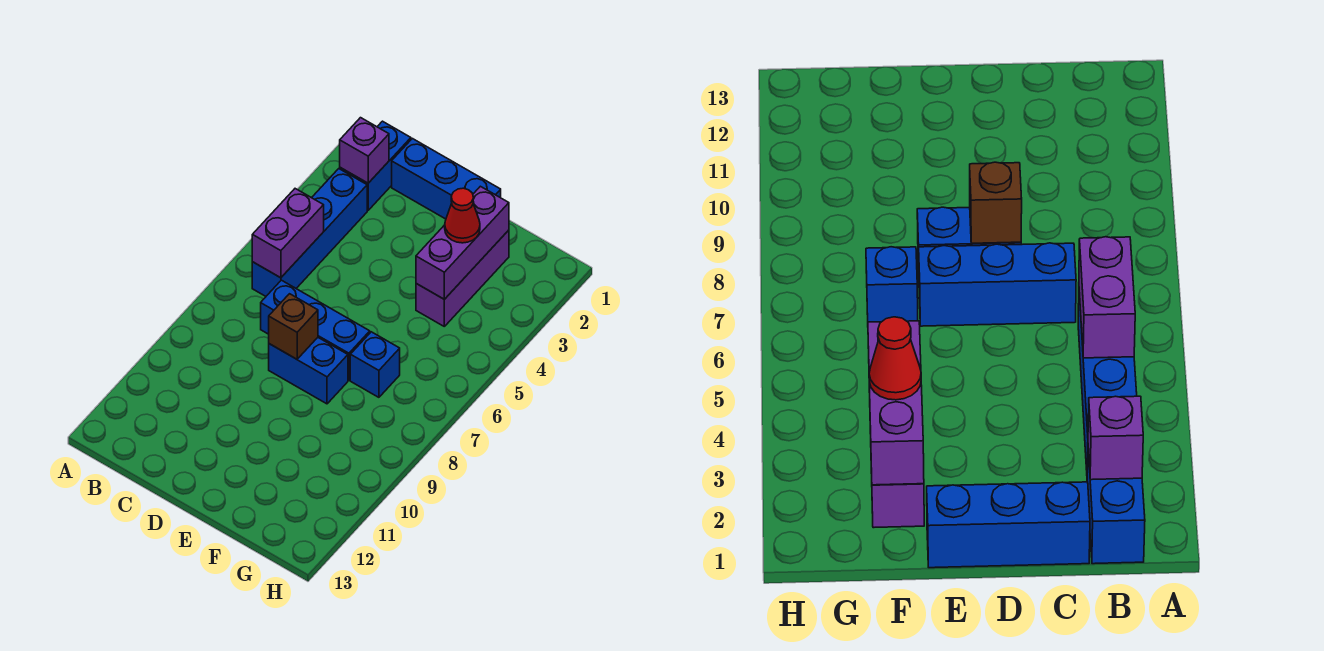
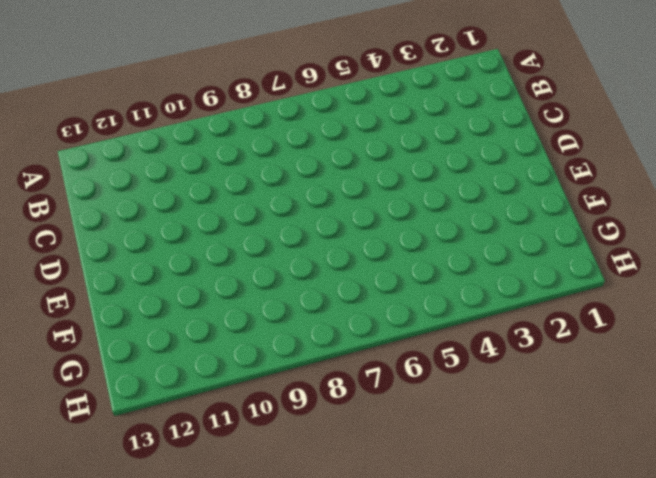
none -> blue brick B1:B2 level 1
none -> blue brick B3:B6 level 1
none -> blue brick C1:E1 level 1

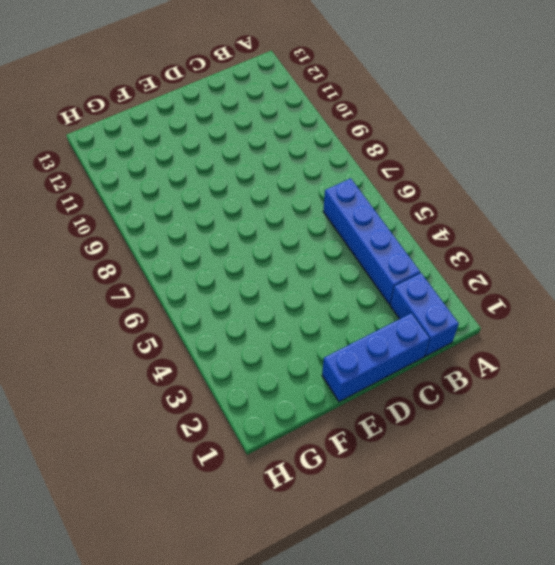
none -> blue brick C7:E7 level 1
none -> blue brick D8:E8 level 1
none -> purple brick F2:F4 level 1

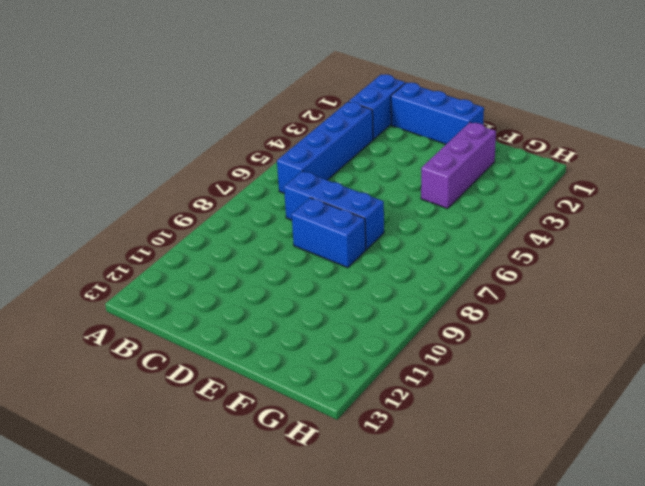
none -> blue brick F7 level 1
none -> purple brick B2 level 2
none -> purple brick B5:B6 level 2

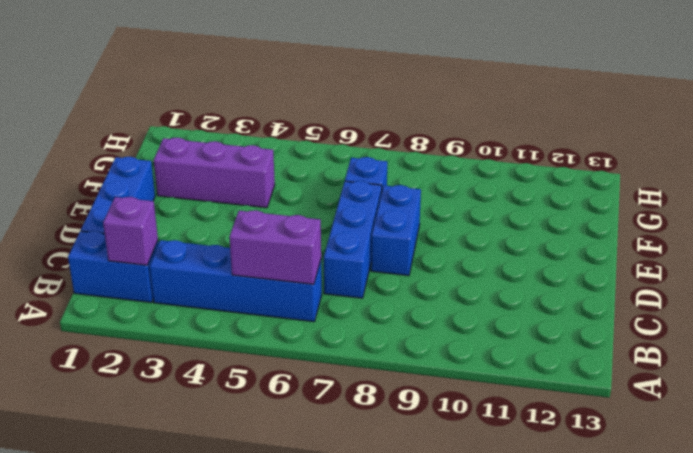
none -> brown brick D8 level 2
none -> purple brick F2:F4 level 2
none -> red cone F3 level 3

